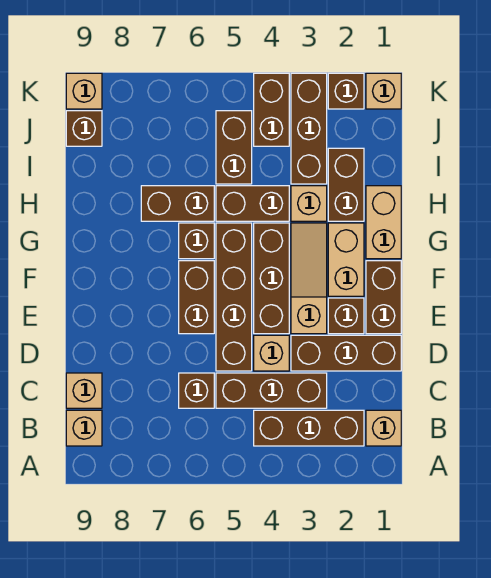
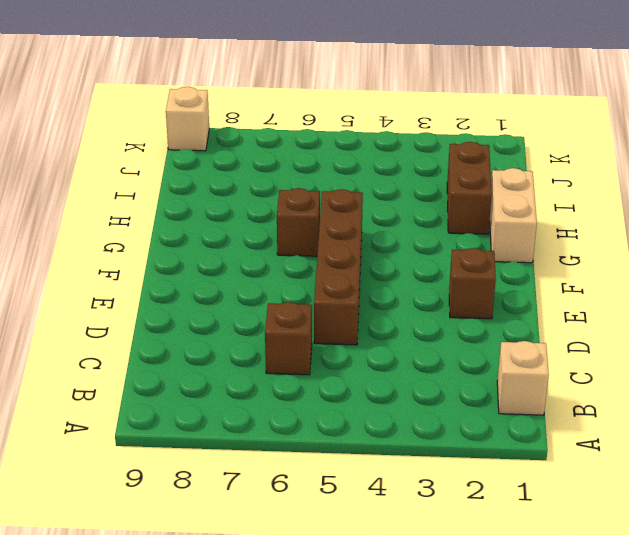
none -> brown brick B2:B4 level 1
none -> tan brick B9 level 1
none -> brown brick C3:C5 level 1

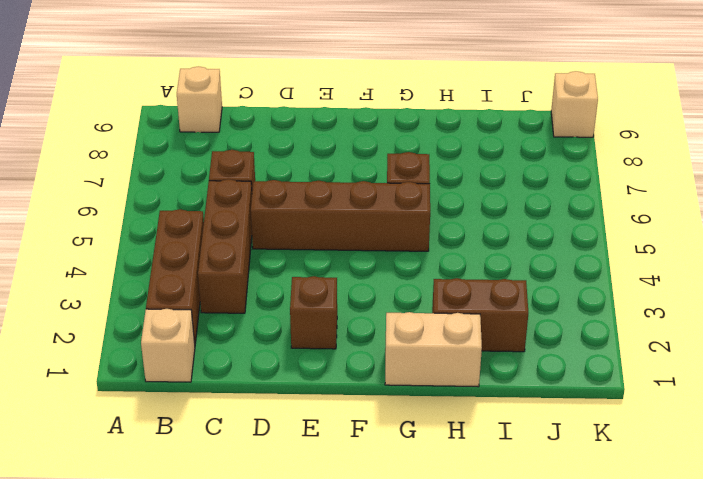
none -> tan brick C9 level 1
none -> brown brick D1:D3 level 1
none -> tan brick D4 level 1

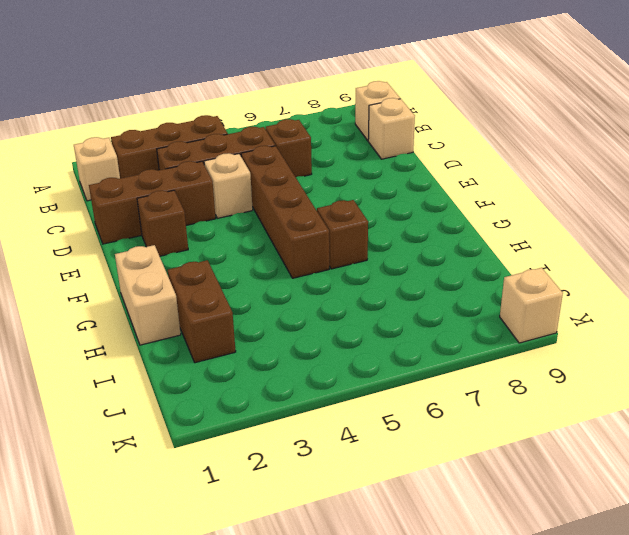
none -> brown brick E1:F1 level 1
none -> tan slope E3:G3 level 1 top E
none -> brown brick E4:G4 level 1

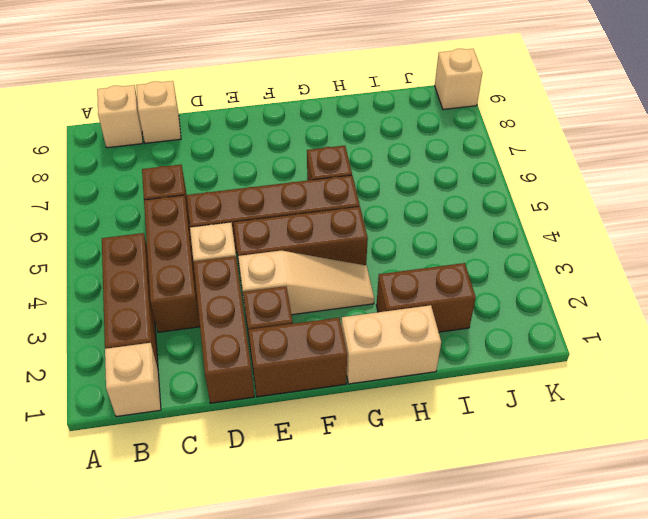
none -> brown brick E6:F6 level 1
none -> tan brick F2:G2 level 1
none -> tan brick H3 level 1

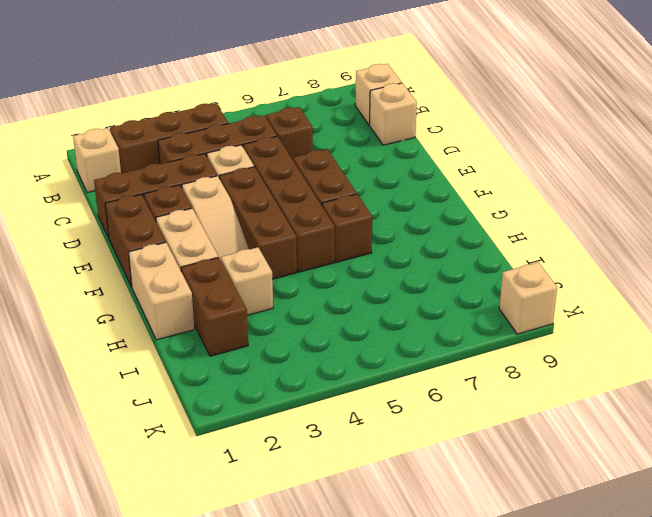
none -> brown brick H4:H5 level 1
none -> brown brick H6:H7 level 1
none -> brown brick I3:K3 level 1

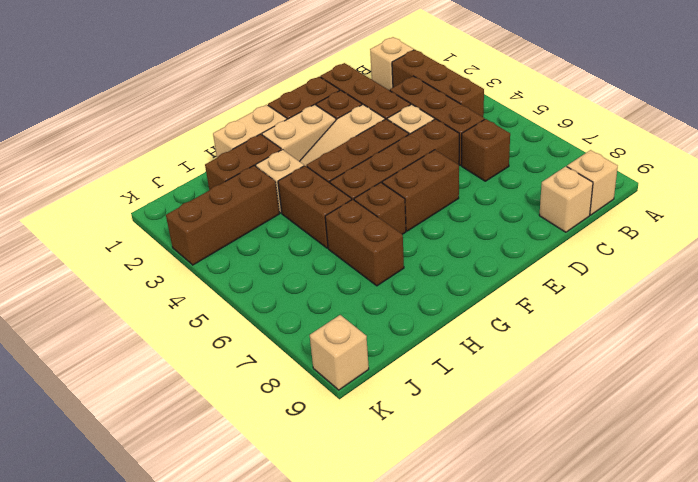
none -> brown brick I5:J5 level 1
none -> brown brick J4:K4 level 1
none -> brown brick J9 level 1

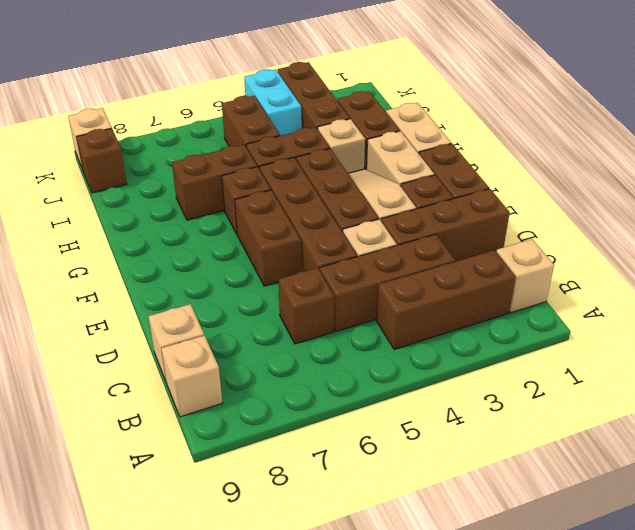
cyan brick J4:K4 level 1 -> brown brick J4:K4 level 1
none -> tan brick K1 level 1
none -> brown brick K2 level 1

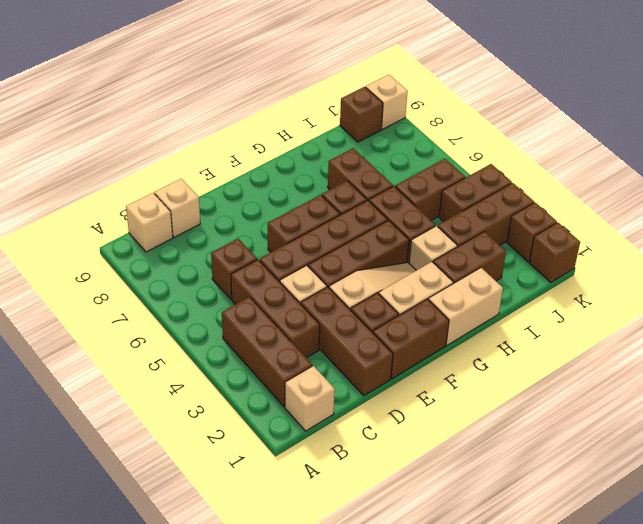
brown brick K1 level 1 -> tan brick K1 level 1

